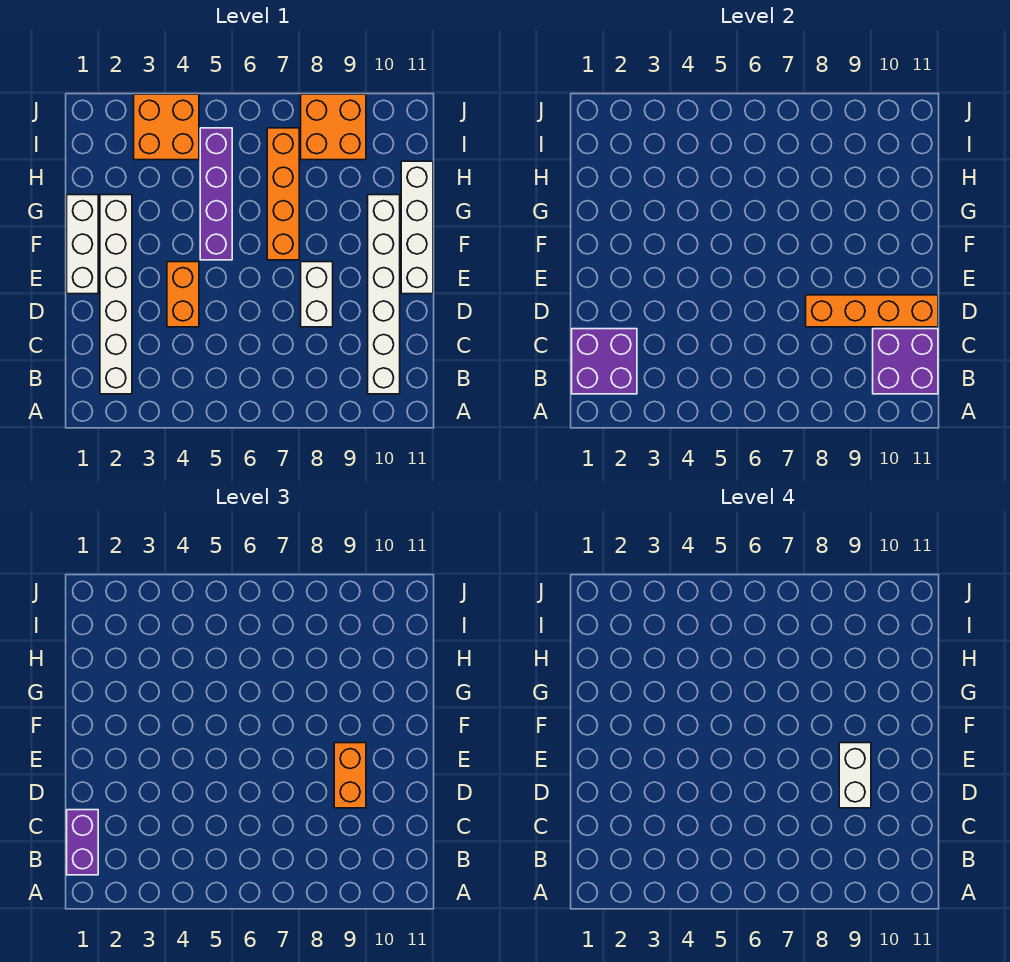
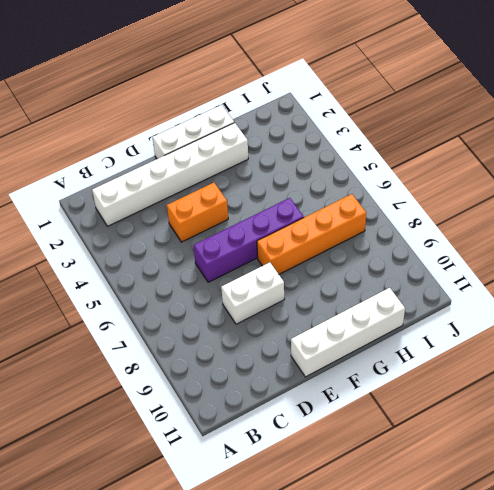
purple brick D6:G6 level 1 -> purple brick F5:I5 level 1
none -> white brick B10:G10 level 1
none -> orange brick I3:J4 level 1
none -> orange brick I8:J9 level 1

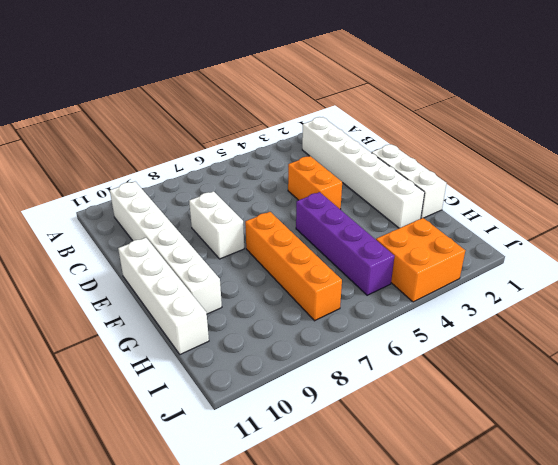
none -> orange brick I8:J9 level 1
none -> purple brick B1:C2 level 2
none -> purple brick B10:C11 level 2

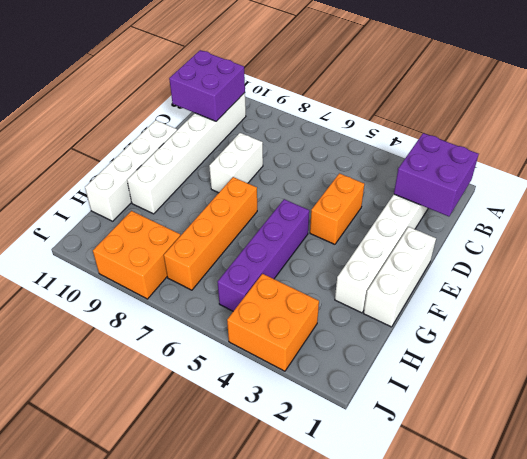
none -> orange brick D8:D11 level 2
none -> purple brick B1:C1 level 3
none -> orange brick D9:E9 level 3

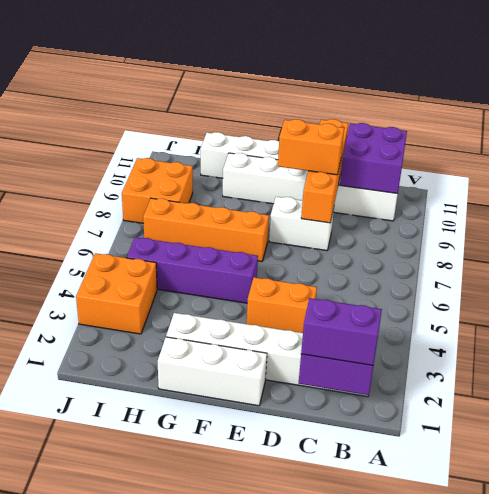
none -> white brick D9:E9 level 4

